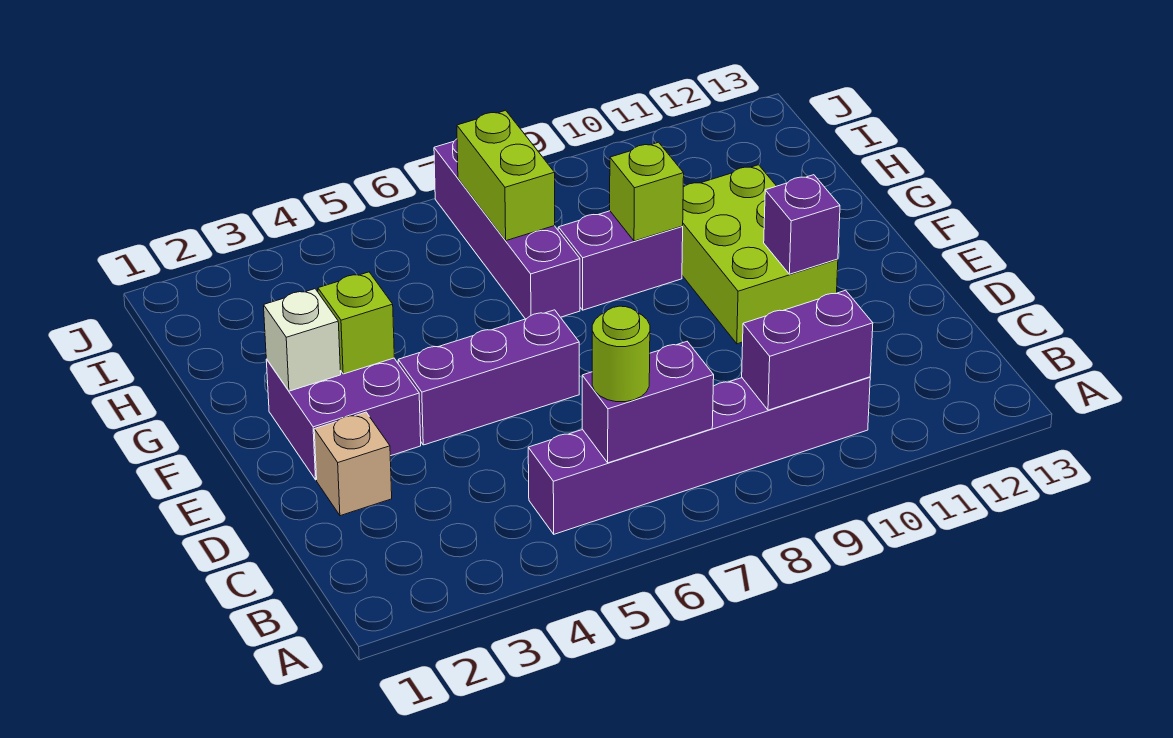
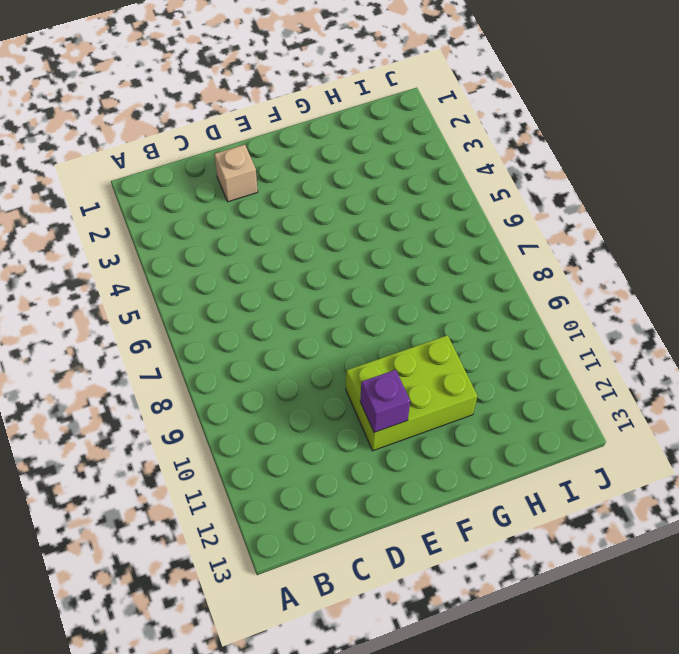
none -> purple brick B5:B10 level 1
none -> purple brick E2:F3 level 1
none -> purple brick E4:E6 level 1

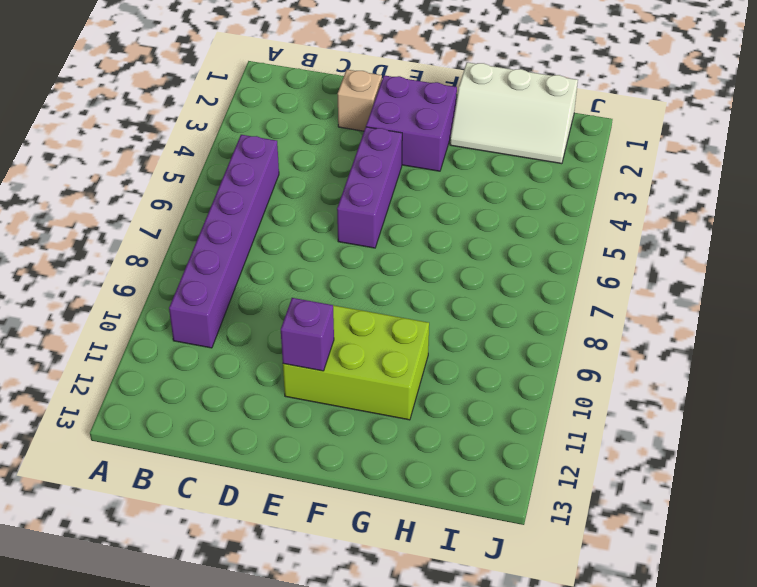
white slope G1:I2 level 1 top 1 -> none
none -> purple brick G7:J7 level 1
none -> purple brick G8:G9 level 1
none -> purple brick B6:B7 level 2

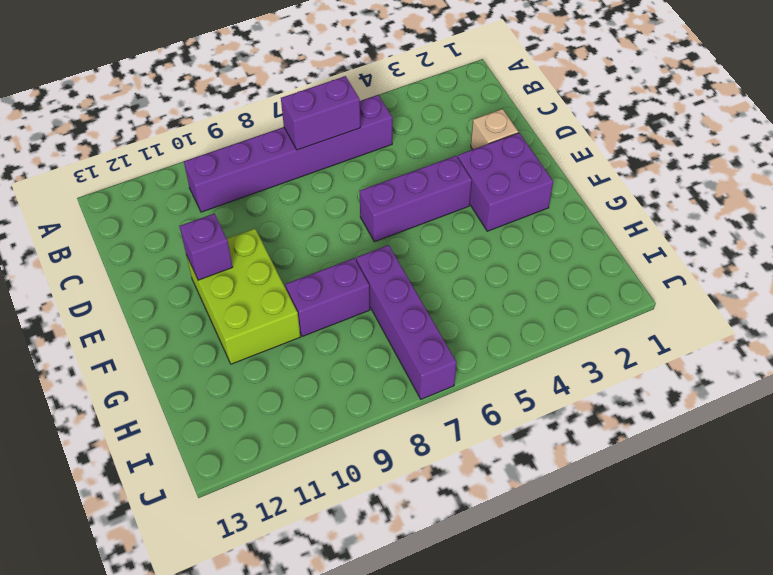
none -> purple brick B9:B10 level 2
none -> white brick F2 level 2
none -> lime brick F3 level 2

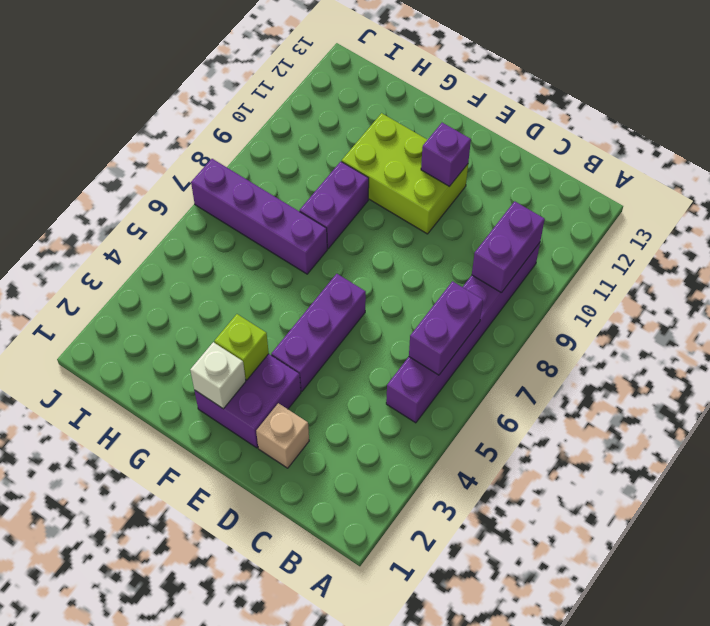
none -> lime brick G9 level 2
none -> lime brick H7:I7 level 2
none -> lime round brick B6 level 3

